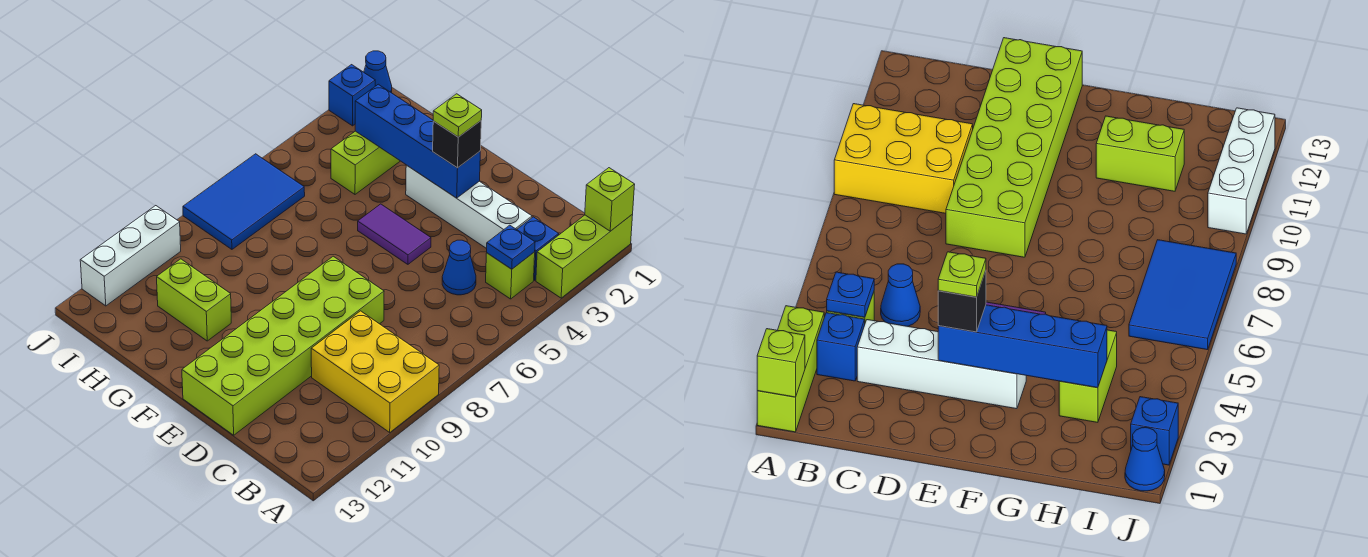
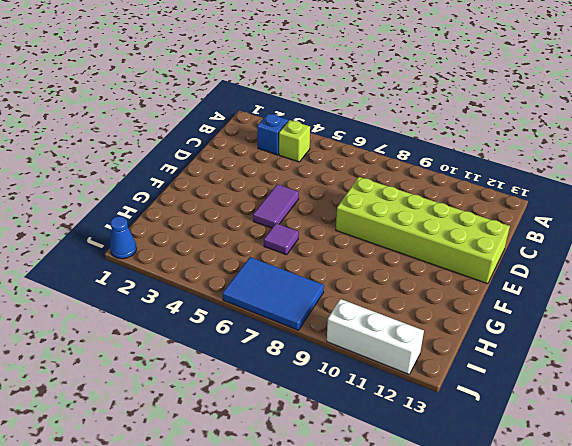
purple tile G6 level 1 -> none
none -> lime brick A1:A3 level 1
none -> yellow brick A9:C10 level 1
none -> white brick C3:F3 level 1

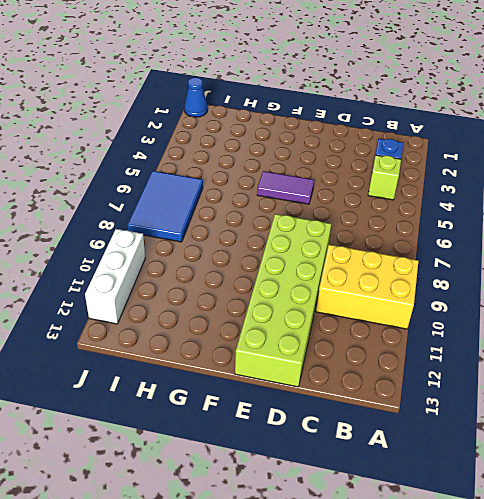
none -> lime brick A1:A3 level 1
none -> white brick C3:F3 level 1
none -> blue cone C5 level 1

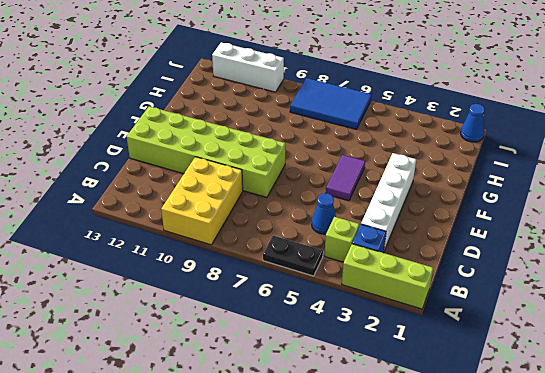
black plate A5:A6 level 1 -> none
none -> lime brick G11:H11 level 1
none -> lime brick H3:H4 level 1
none -> blue brick J2 level 1

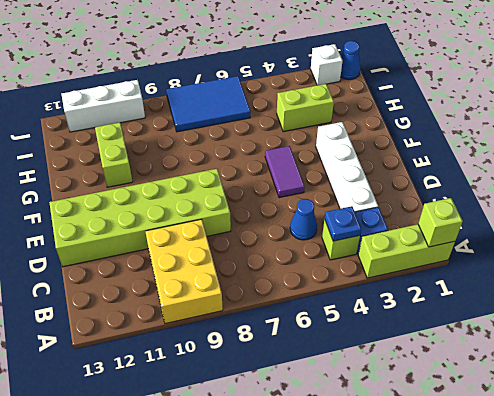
white brick J2 level 1 -> blue brick J2 level 1
none -> blue brick E3:H3 level 2
none -> black brick E3 level 3
none -> lime plate E3 level 4

